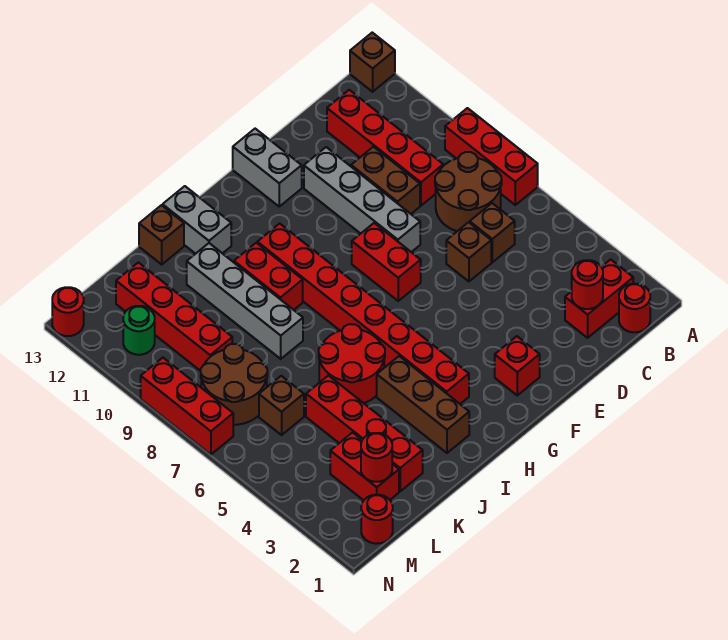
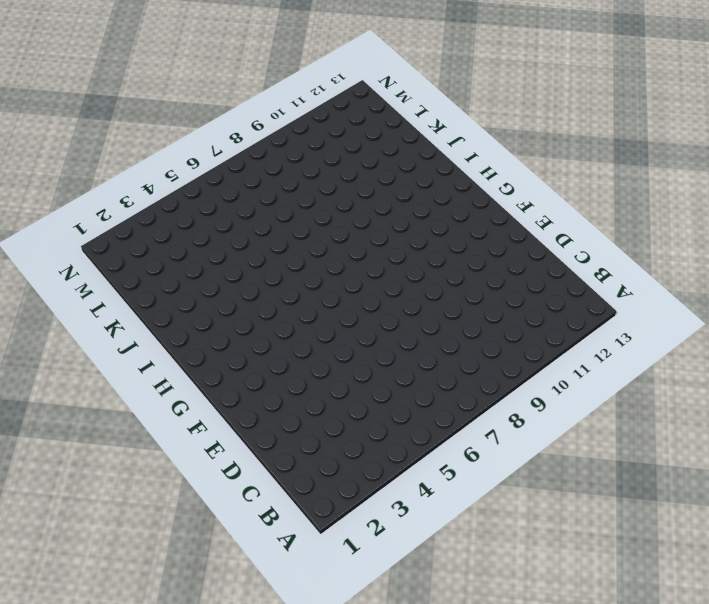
none -> red brick A7:A9 level 1
none -> brown brick A13 level 1
none -> red round brick B1 level 1
none -> red brick B2:C2 level 1

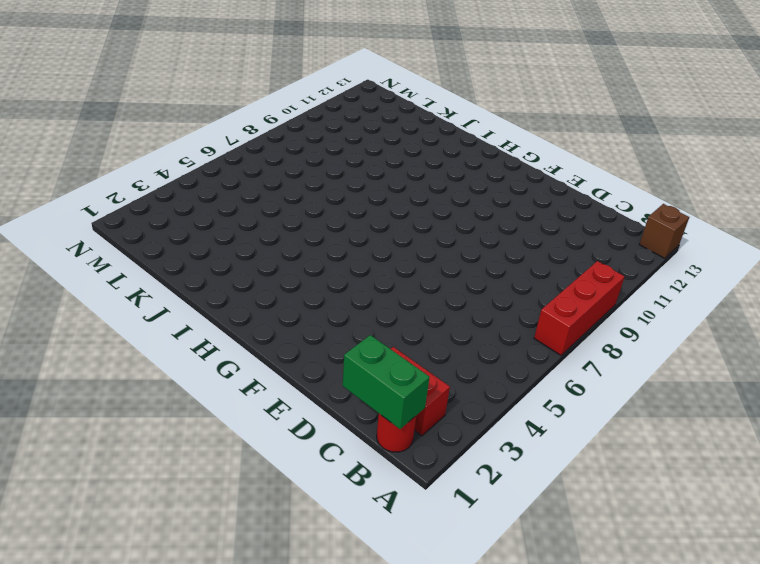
green brick B1:C1 level 2 -> none
none -> brown round brick B7:C8 level 1
none -> brown brick C6 level 1
none -> red brick C9:C12 level 1
none -> brown brick D6 level 1

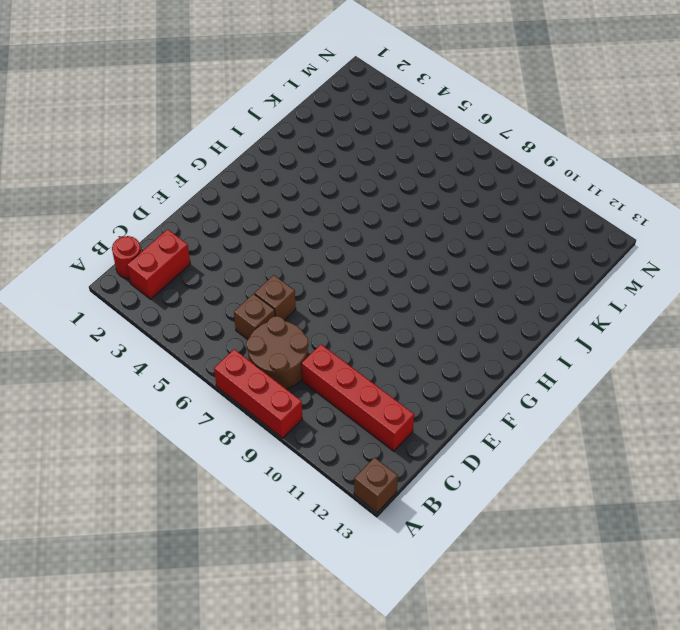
none -> brown brick D9:D10 level 1
none -> grey brick E8:E11 level 1
none -> red brick F2 level 1
none -> red brick F7:F8 level 1

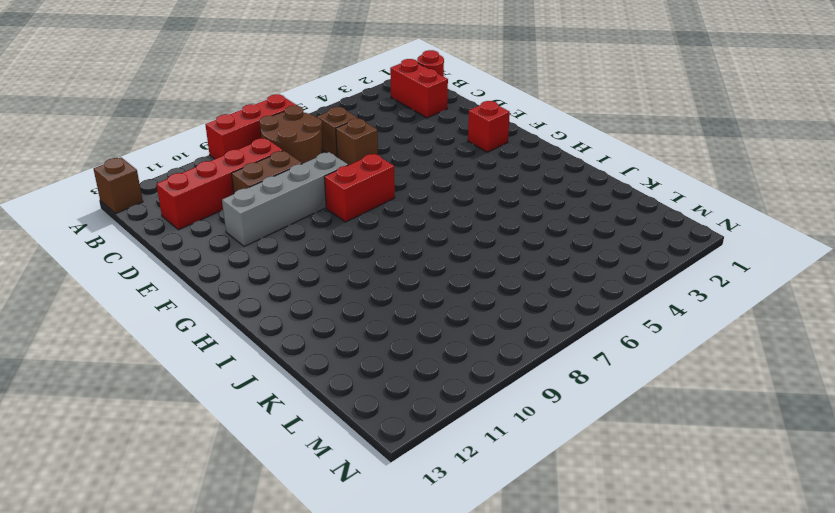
none -> grey brick F12:F13 level 1
none -> red brick H3:H10 level 1
none -> brown brick I2:I4 level 1
none -> red round brick I5:J6 level 1

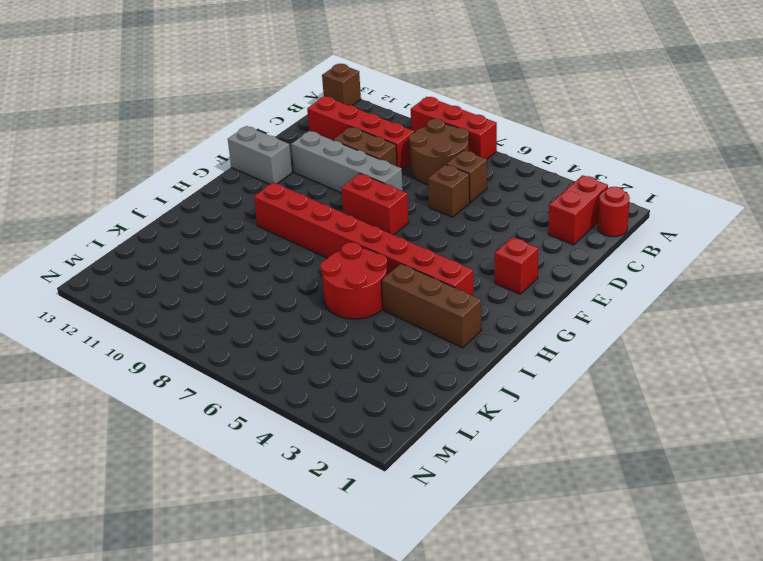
none -> red brick I9:I10 level 1
none -> grey brick I12:I13 level 1
none -> grey brick J8:J11 level 1
none -> brown brick J13 level 1

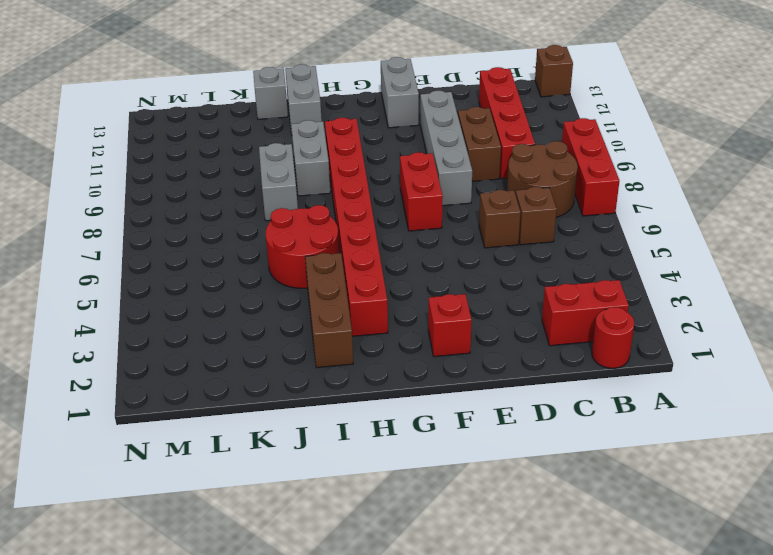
grey brick I9:I10 level 1 -> red brick I9:I10 level 1
grey brick J8:J9 level 1 -> grey brick J8:J11 level 1
grey brick J13 level 1 -> brown brick J13 level 1
none -> red brick K2:K5 level 1
none -> red brick L2:L3 level 1
none -> brown brick L6 level 1
none -> brown round brick L7:M8 level 1

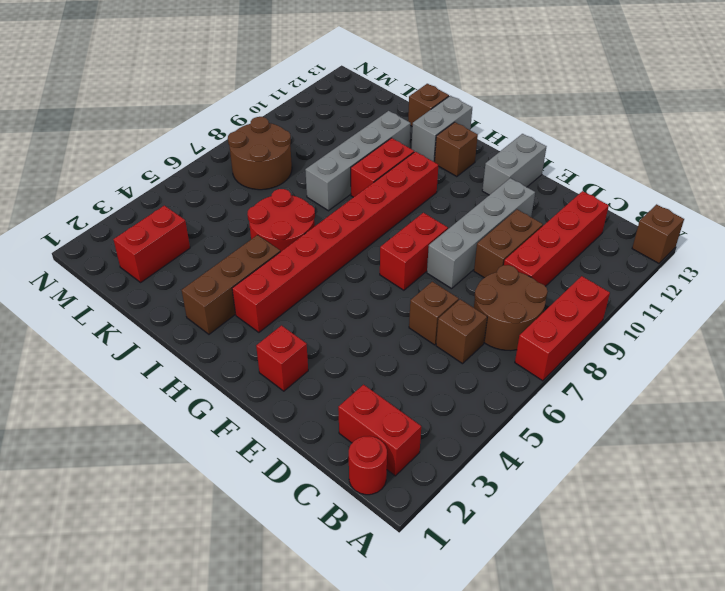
brown brick H12 level 1 -> brown brick L6 level 1
none -> red brick K2:K5 level 1
none -> red brick L9:L12 level 1
none -> red round brick M1 level 1
none -> green round brick M11 level 1

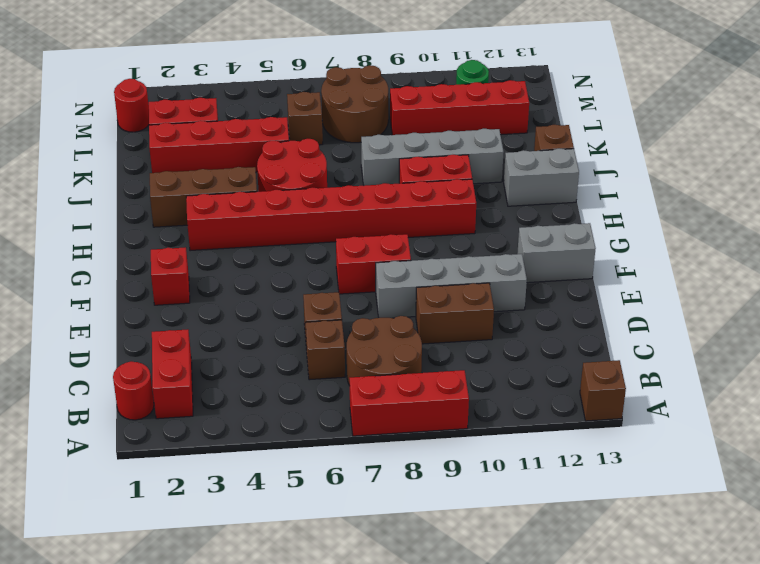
none -> red brick C9:C12 level 1
none -> red brick N7:N9 level 1
none -> red round brick N13 level 1
none -> red round brick C2 level 2

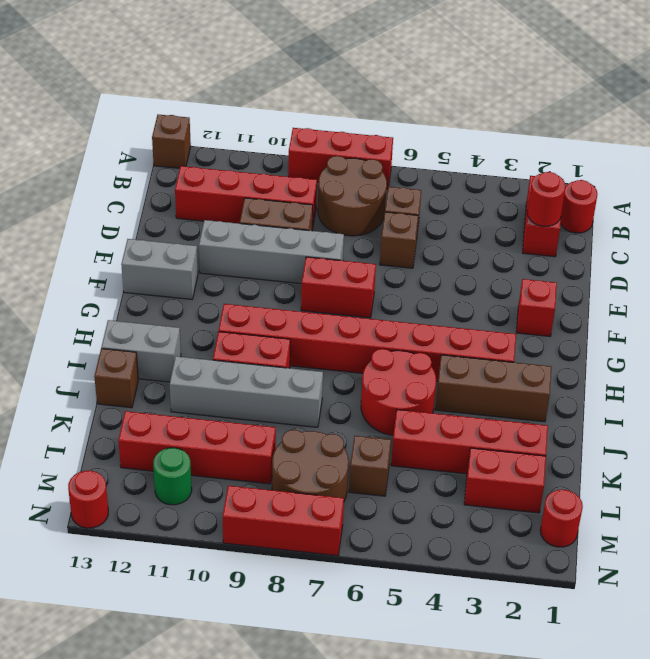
none -> red round brick L2 level 2

